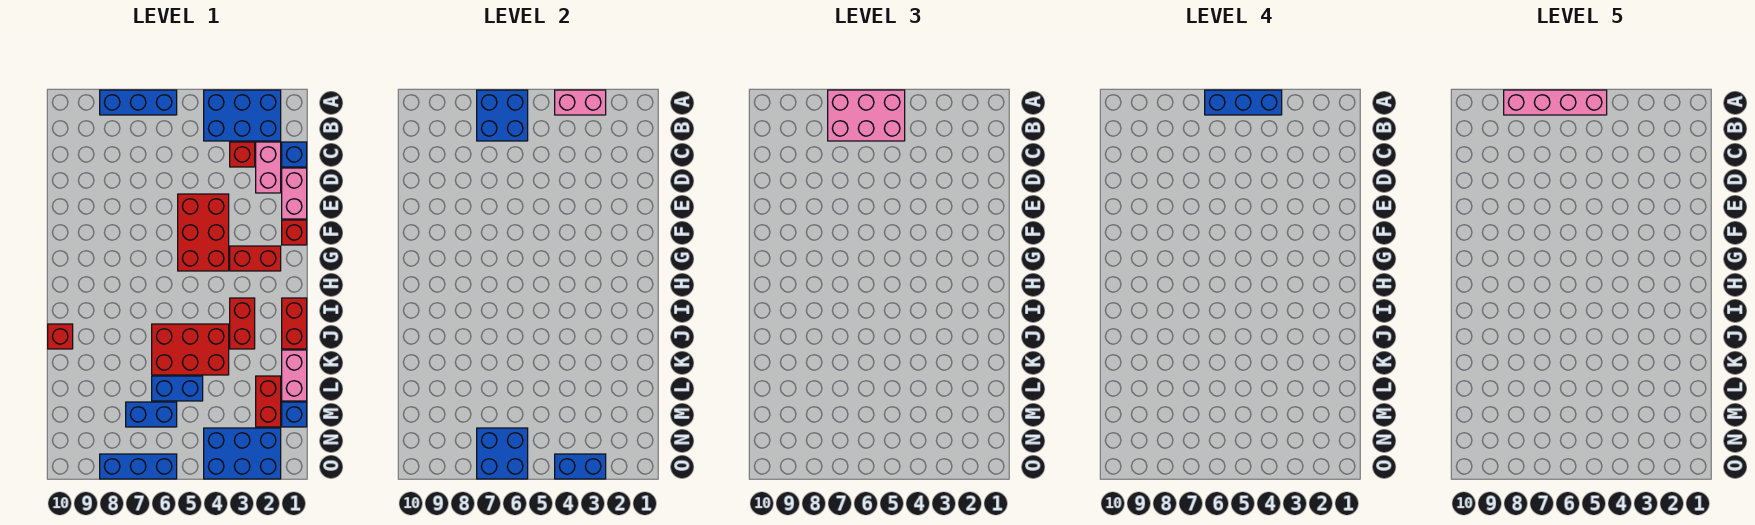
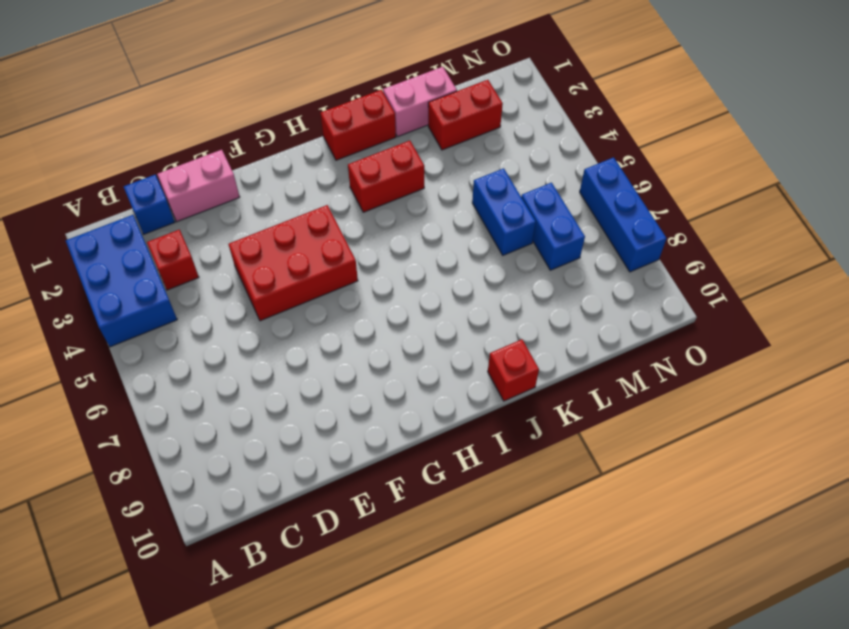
none -> blue brick A6:A8 level 1
none -> pink brick C2:D2 level 1
none -> red brick F1 level 1

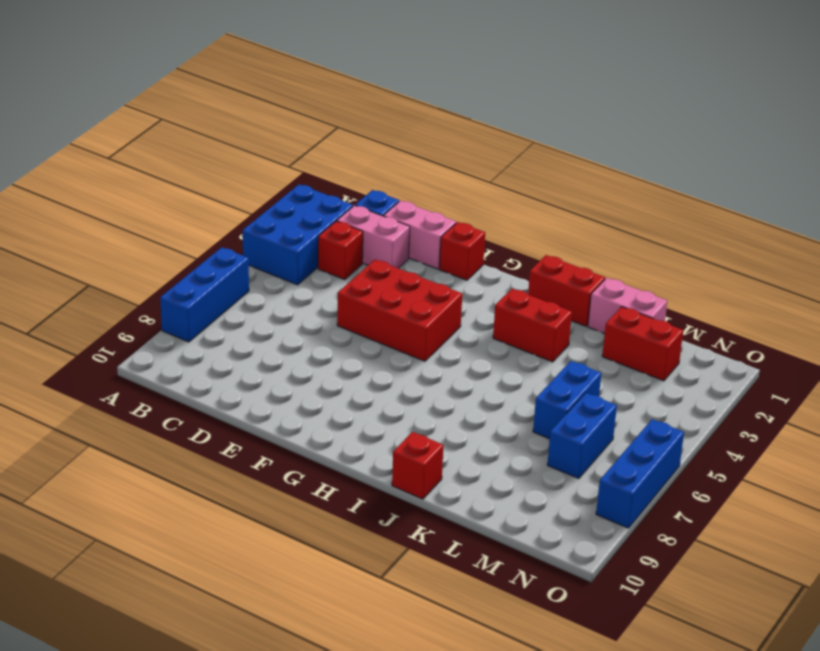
none -> red brick G2:G3 level 1
none -> red brick J4:K6 level 1
none -> blue brick M1 level 1

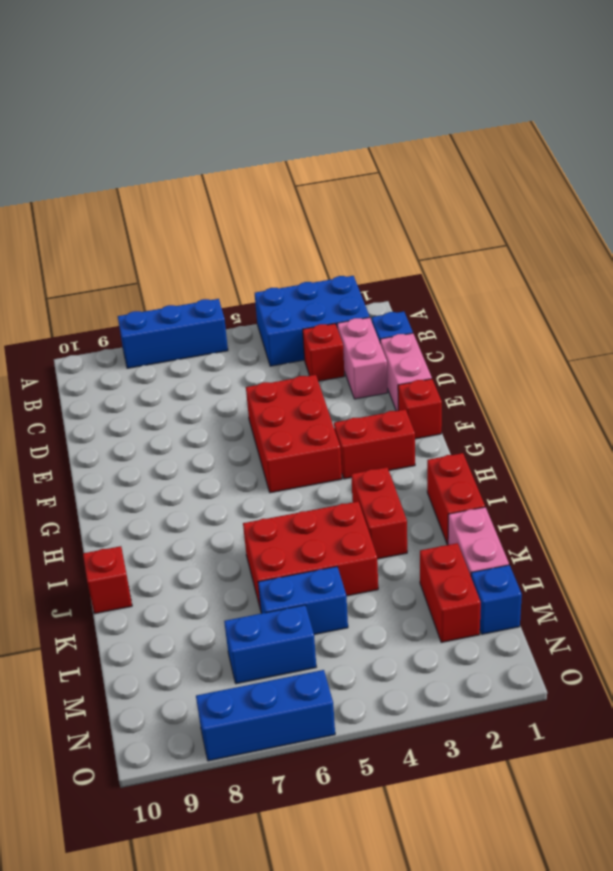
none -> blue brick N2:O4 level 1
none -> pink brick A3:A4 level 2
none -> blue brick A6:B7 level 2

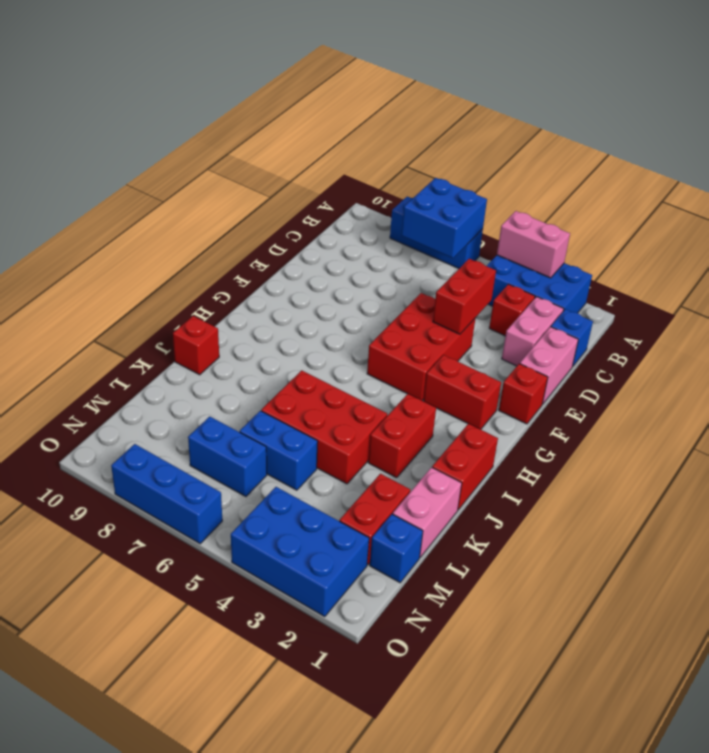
red brick D4:E4 level 2 -> none
none -> blue brick N6:O7 level 2
none -> blue brick O3:O4 level 2
none -> pink brick A5:B7 level 3

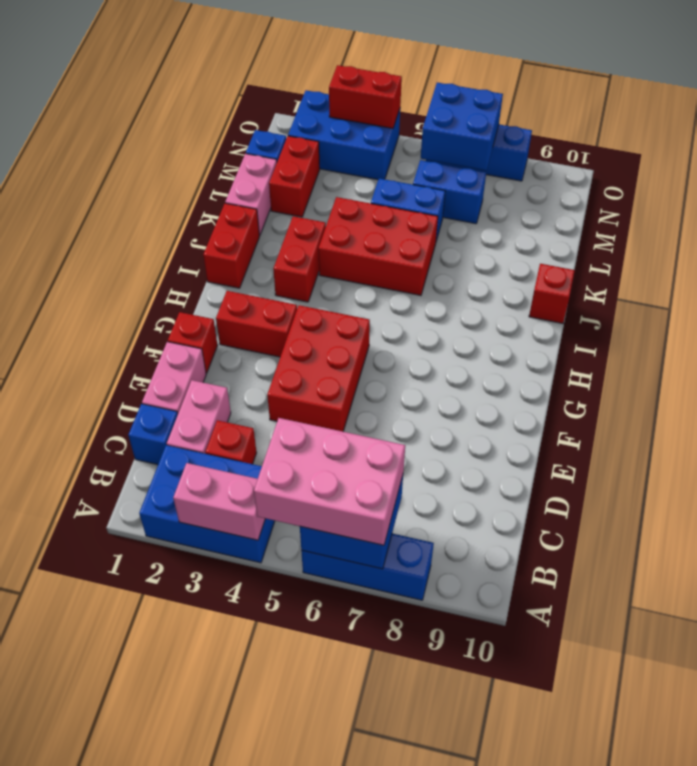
red brick O3:O4 level 2 -> blue brick O3:O4 level 2
none -> blue brick A4:A6 level 4
none -> pink brick A5:A8 level 5

